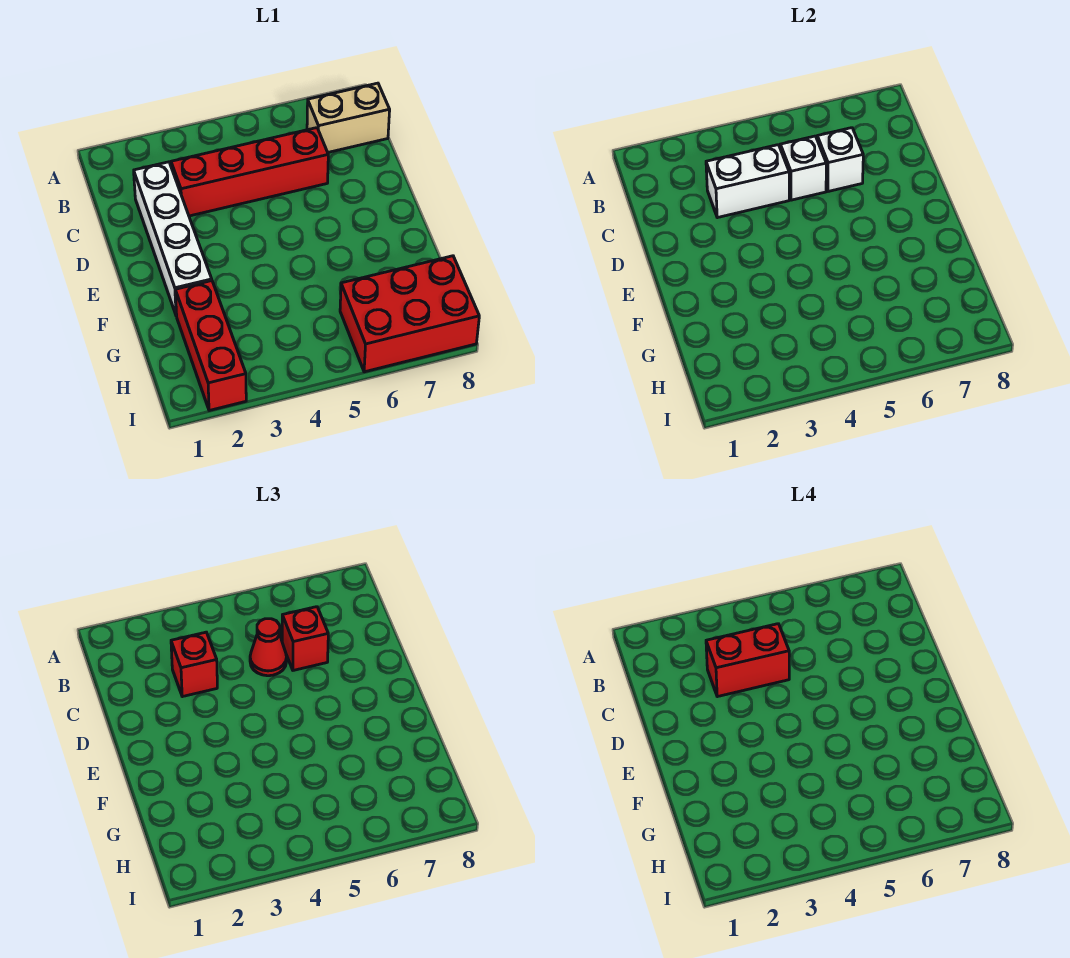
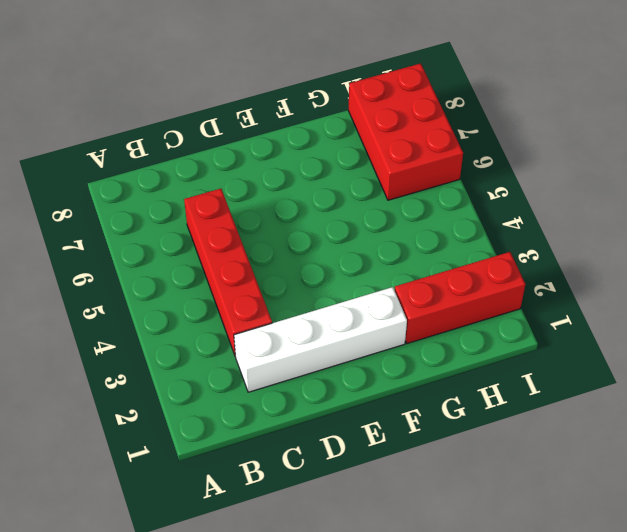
none -> tan brick B7:B8 level 1
none -> white brick C3:C4 level 2
none -> white brick C5 level 2

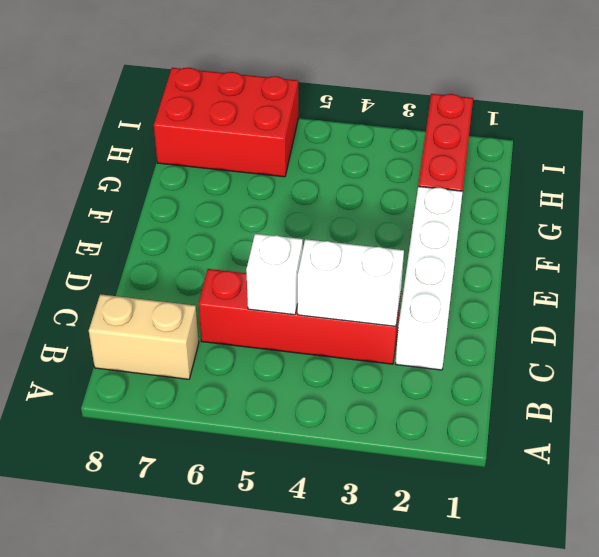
none -> white brick C6 level 2
none -> red brick C3 level 3
none -> red cone C5 level 3

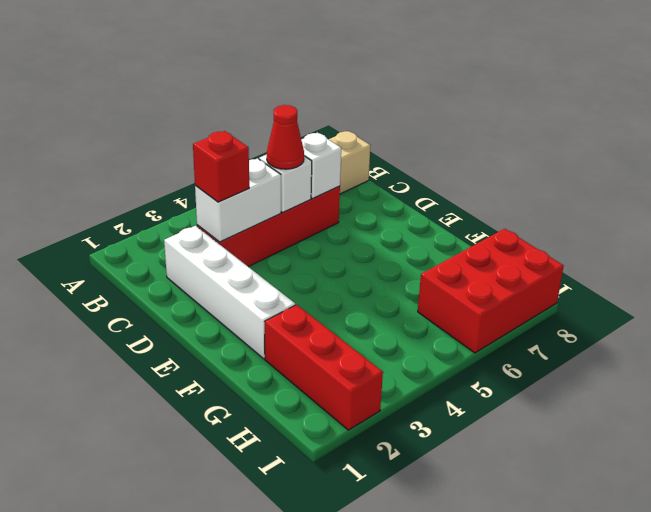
none -> red brick C6 level 3
none -> red brick C3:C4 level 4

